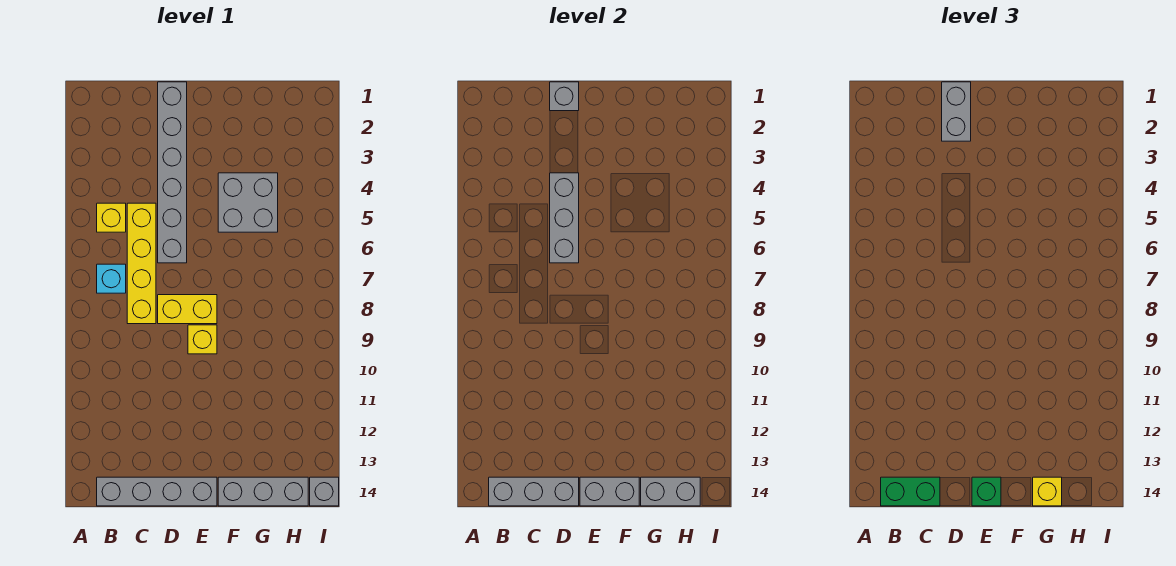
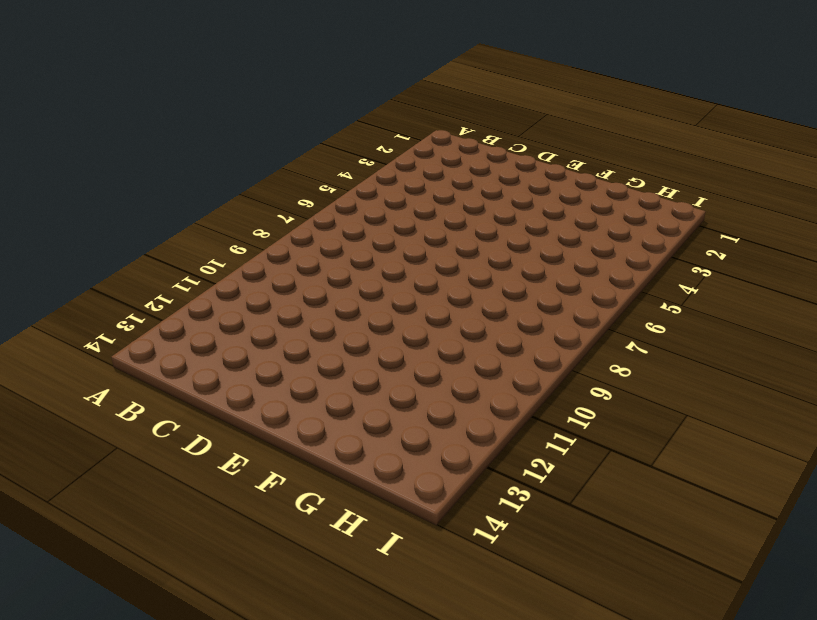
none -> yellow brick B5 level 1
none -> cyan brick B7 level 1
none -> grey brick B14:E14 level 1

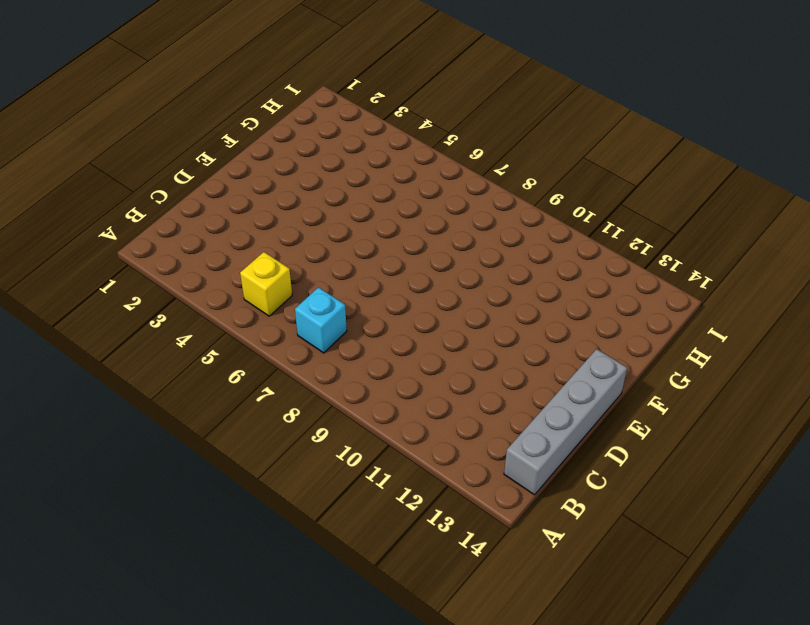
none -> yellow brick C5:C8 level 1
none -> grey brick D1:D6 level 1
none -> yellow brick D8:E8 level 1

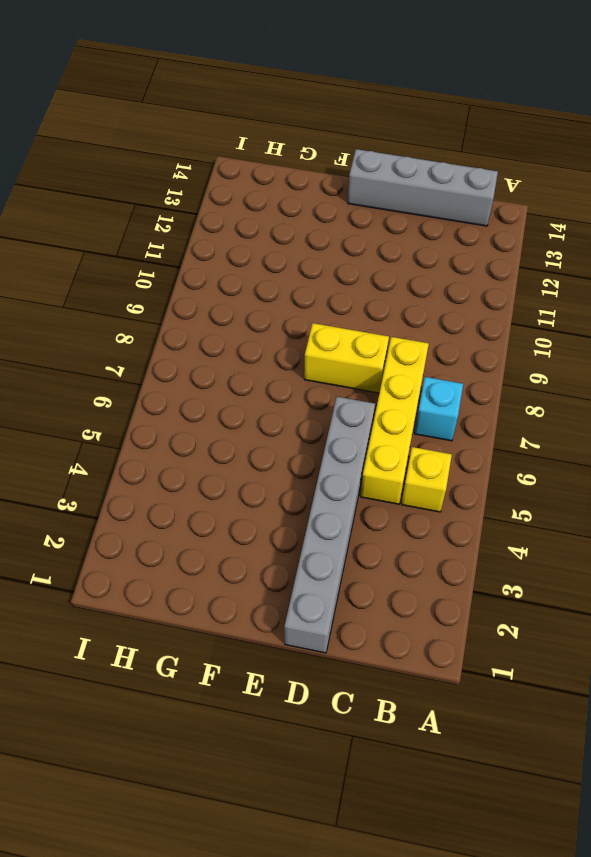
none -> yellow brick E9 level 1
none -> grey brick F4:G5 level 1
none -> grey brick F14:H14 level 1

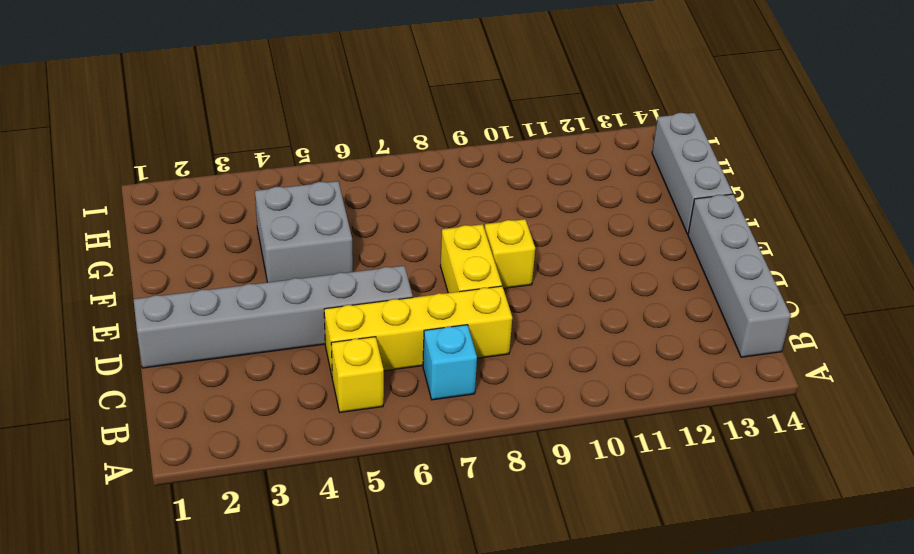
none -> grey brick I14 level 1
none -> grey brick B14:D14 level 2
none -> grey brick D1 level 2

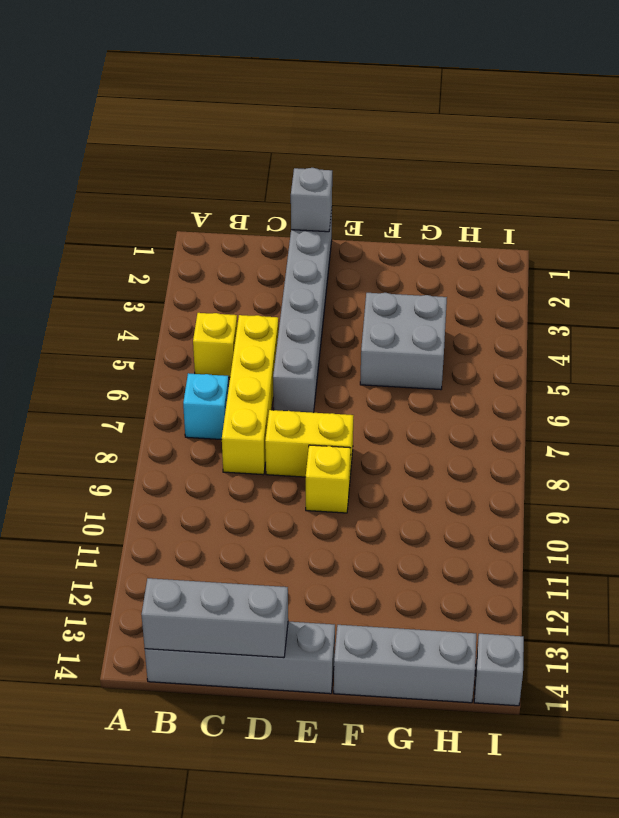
none -> grey brick D4:D6 level 2
none -> grey brick E14:F14 level 2
none -> grey brick G14:H14 level 2

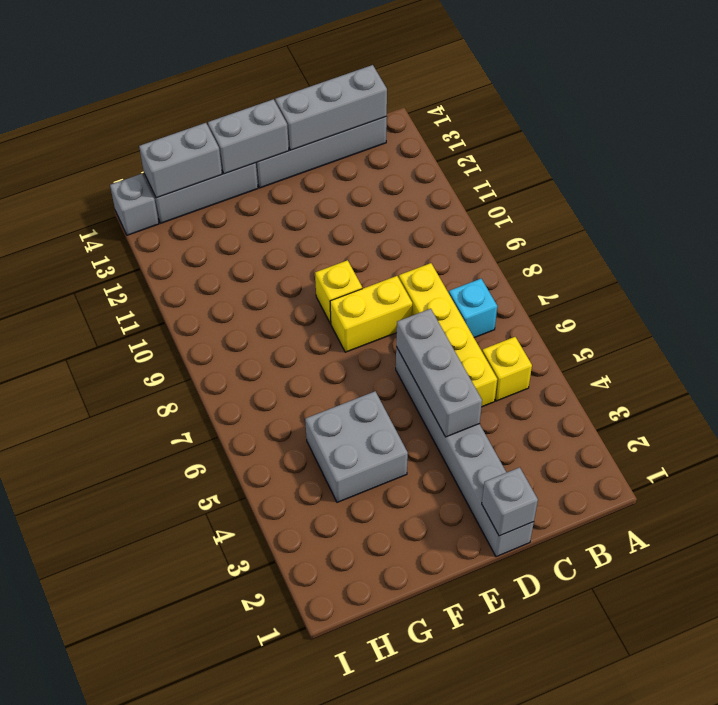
none -> green brick B14:C14 level 3
none -> grey brick D1:D2 level 3
none -> green brick E14 level 3

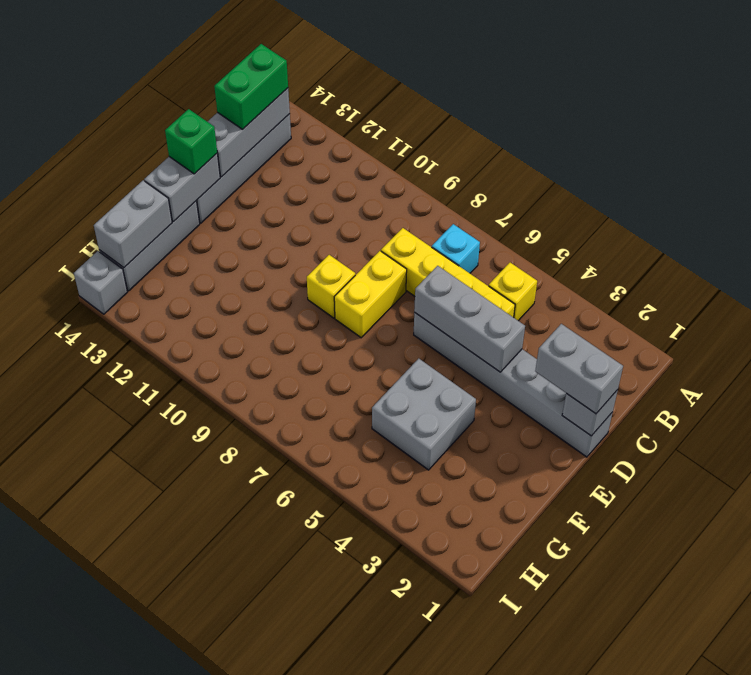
none -> yellow brick G14 level 3

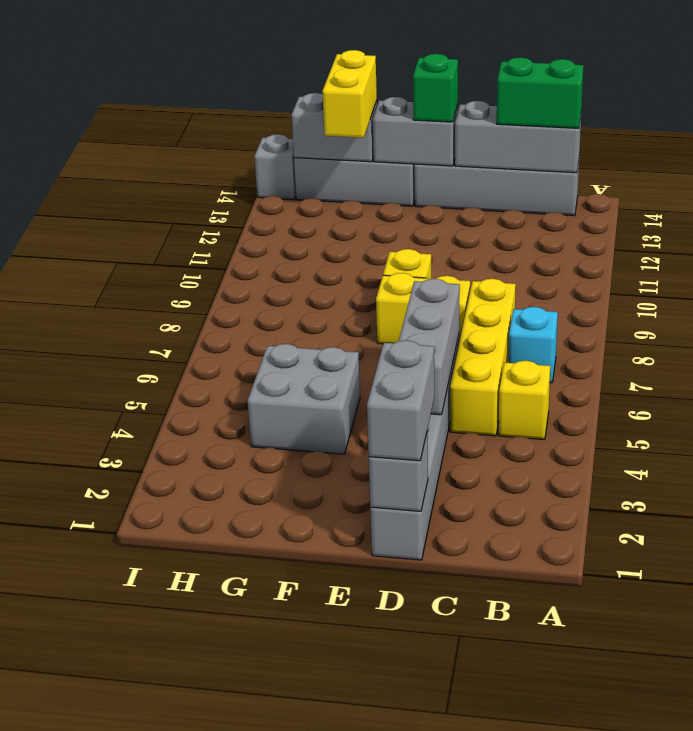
yellow brick G13:G14 level 3 -> yellow brick G14 level 3

